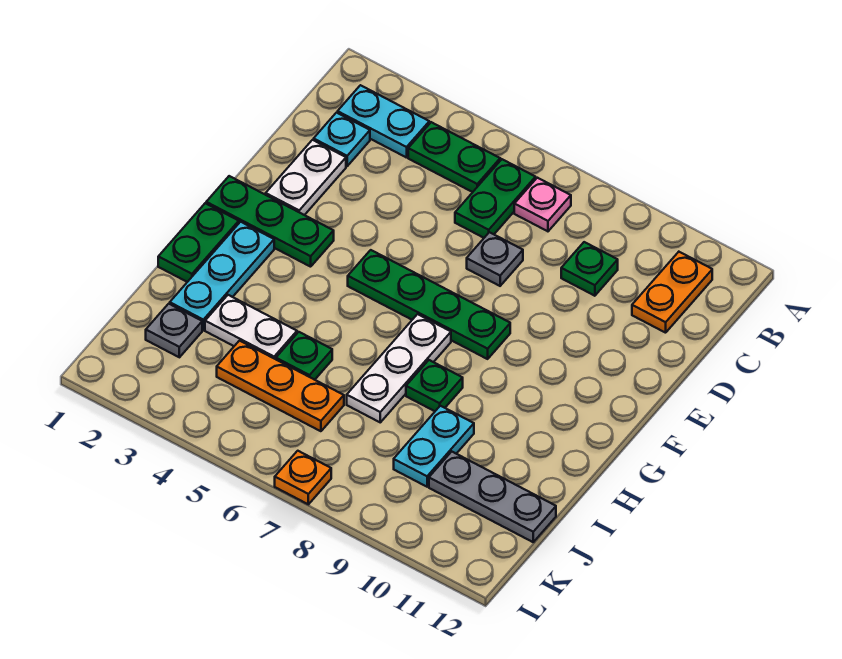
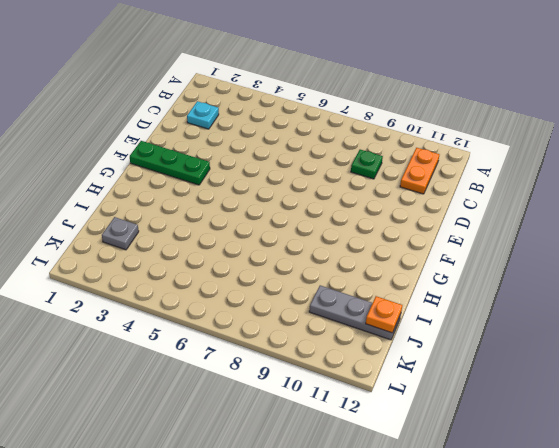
orange plate J12 level 2 -> orange plate L7 level 1
none -> cyan plate B2:B3 level 1
none -> green plate B4:B5 level 1
none -> green plate B6:C6 level 1

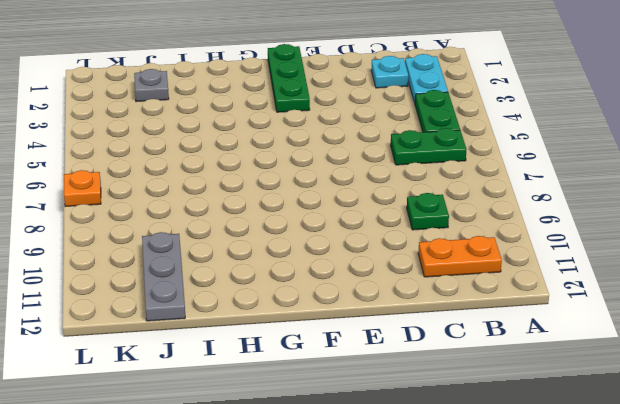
none -> pink plate B7 level 1
none -> white plate D2:E2 level 1
none -> grey plate D7 level 1

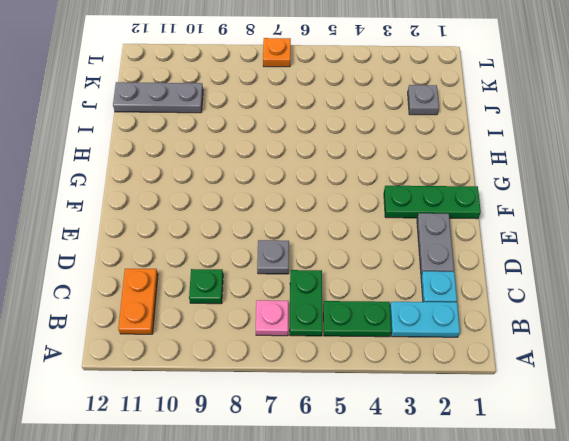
grey plate D2:E2 level 1 -> white plate D2:E2 level 1
none -> green plate F5:F8 level 1
none -> green plate G1:H1 level 1
none -> cyan plate G2:I2 level 1

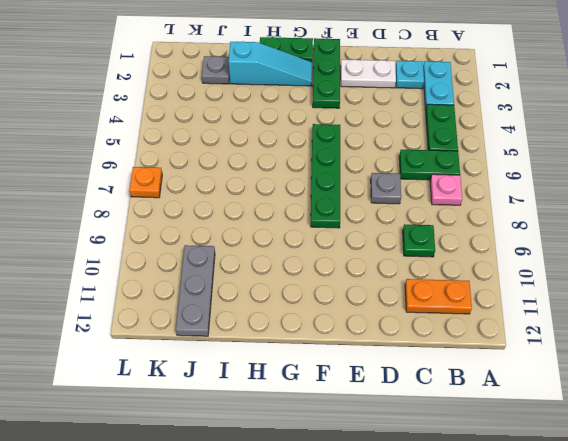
cyan slope G2:I2 level 1 top I -> cyan plate G2:I2 level 1
none -> white plate G7:I7 level 1
none -> green plate H8 level 1
none -> white plate I3:I4 level 1

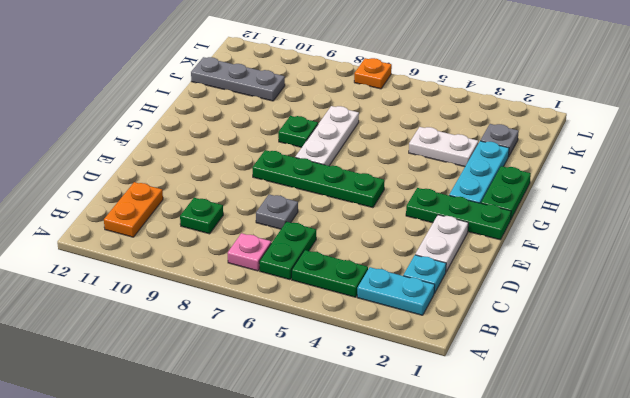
none -> green plate I5 level 1
none -> cyan plate I9:J9 level 1
none -> orange plate J4:J6 level 1

